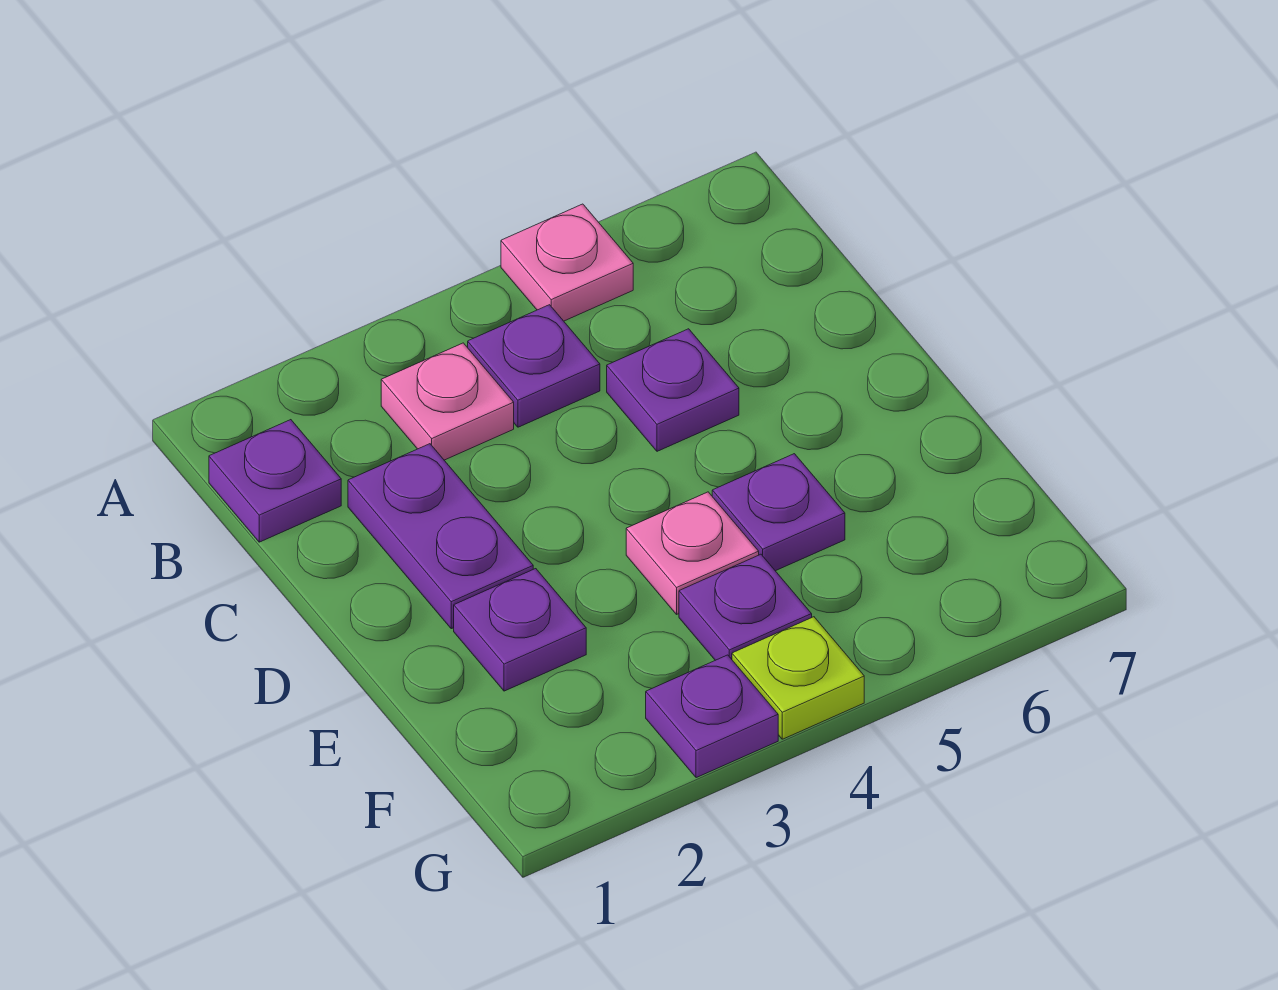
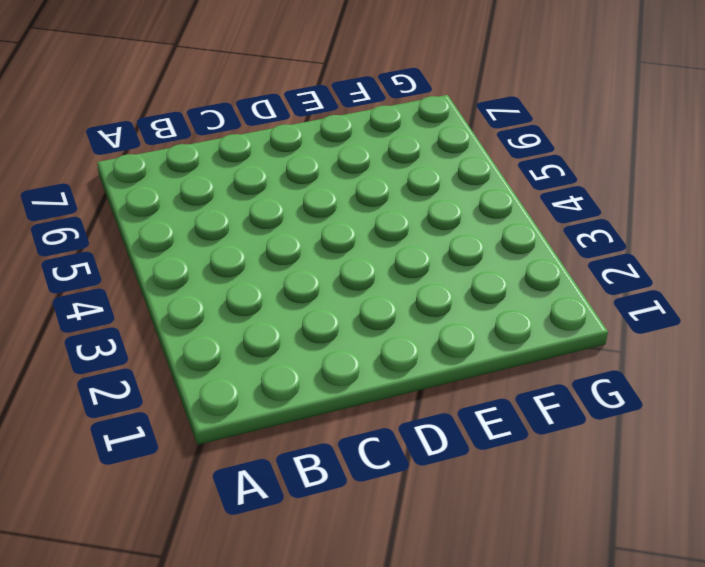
none -> pink plate A5 level 1
none -> purple plate B1 level 1
none -> pink plate B3 level 1

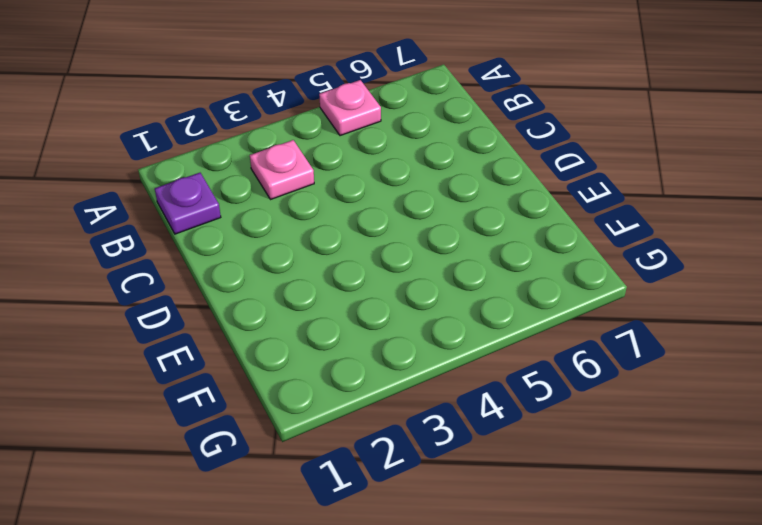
none -> purple plate B4 level 1
none -> purple plate C2:D2 level 1
none -> purple plate C5 level 1

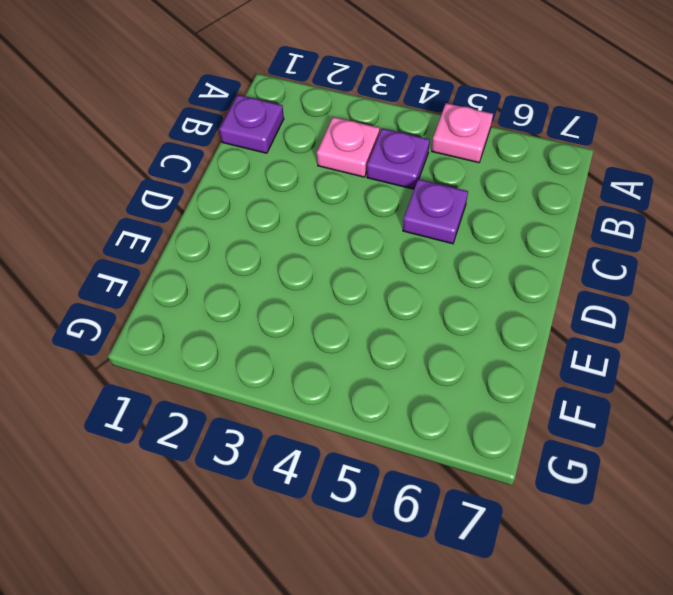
none -> purple plate C2:D2 level 1
none -> purple plate E2 level 1
none -> pink plate E4 level 1

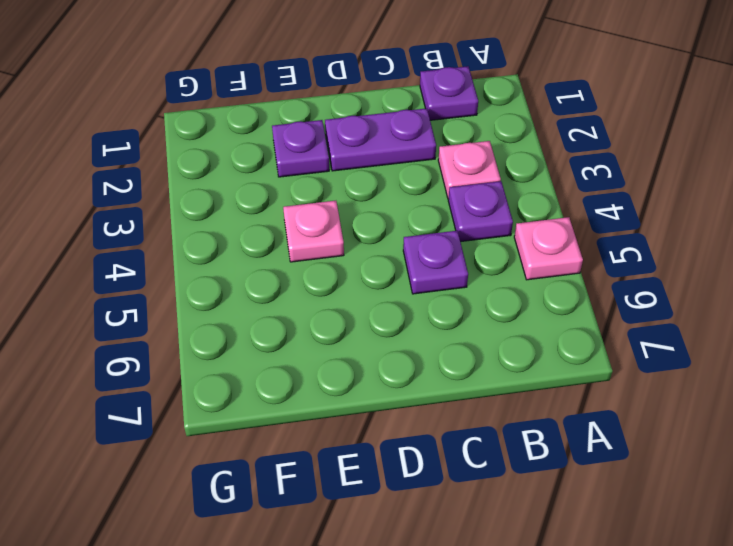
none -> purple plate E5 level 1
none -> purple plate F4 level 1
none -> purple plate G3 level 1

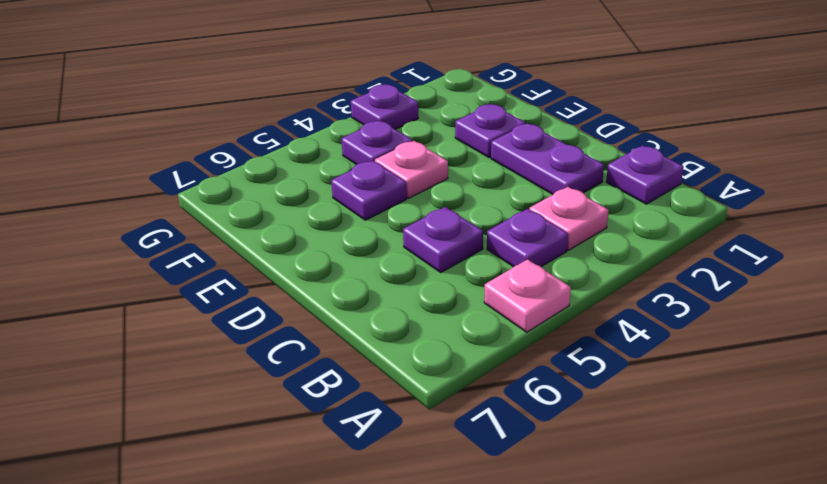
none -> lime plate G4 level 1

